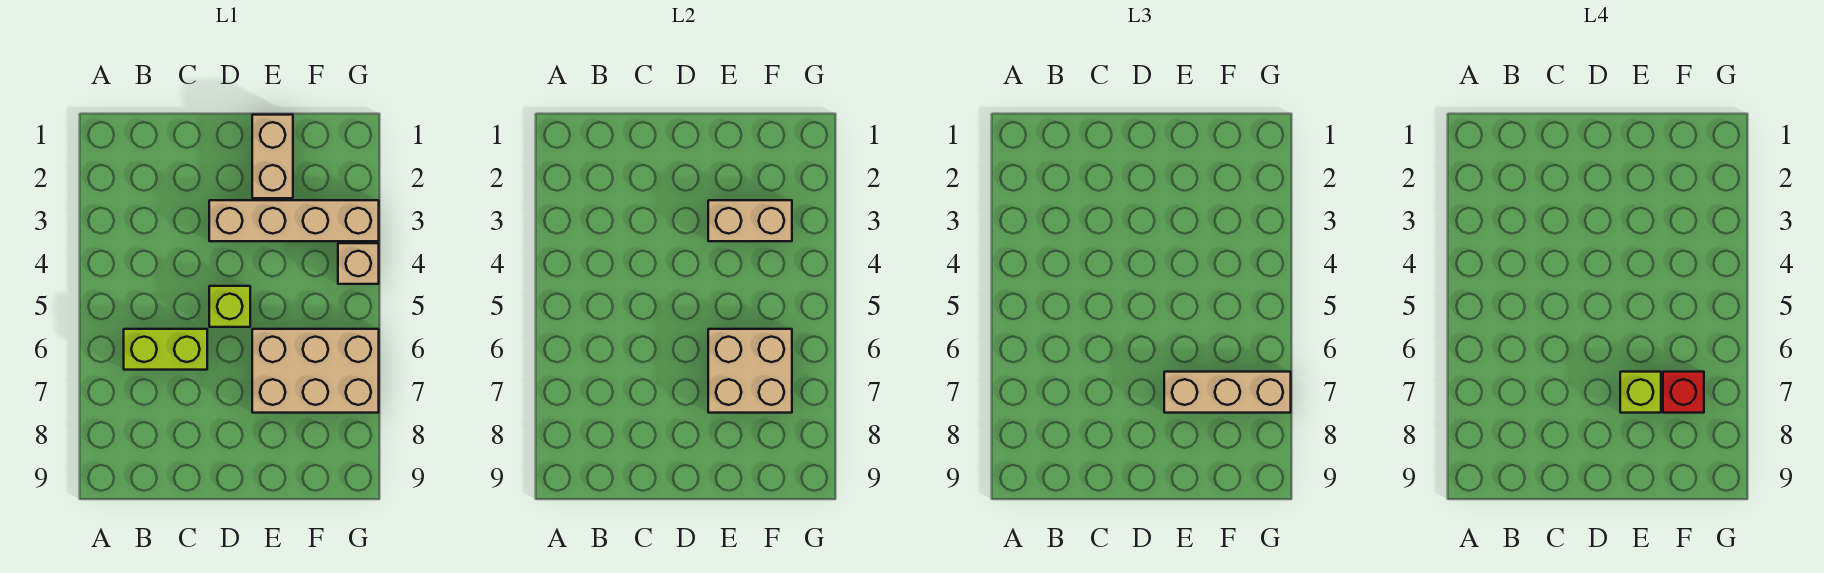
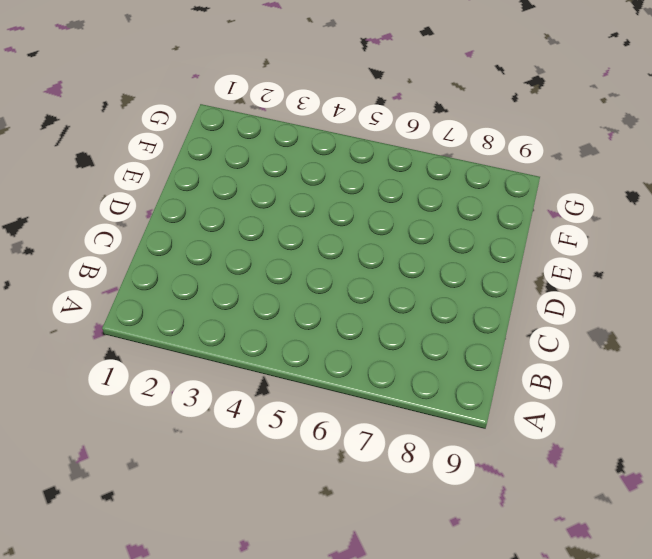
none -> lime brick B6:C6 level 1
none -> tan brick D3:G3 level 1

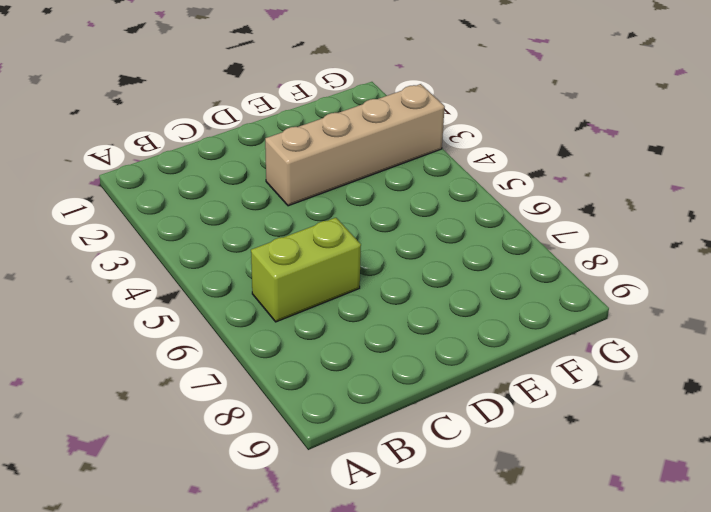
none -> lime brick D5 level 1
none -> tan brick E1:E2 level 1

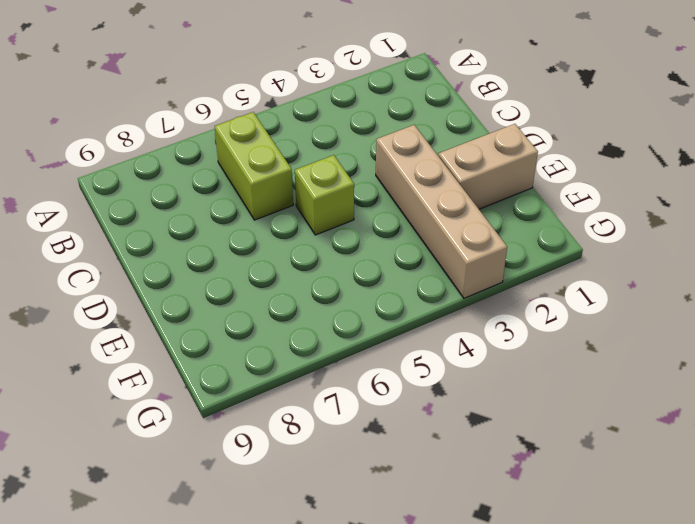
none -> tan brick E6:G7 level 1
none -> tan brick G4 level 1

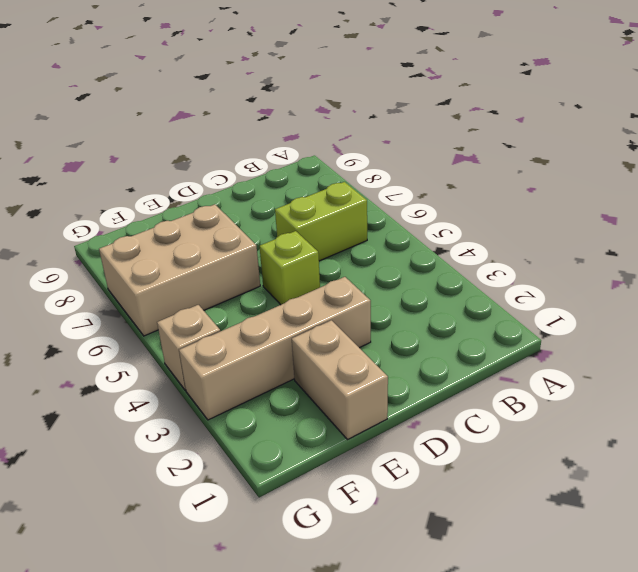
none -> tan brick E3:F3 level 2
none -> tan brick E6:F7 level 2

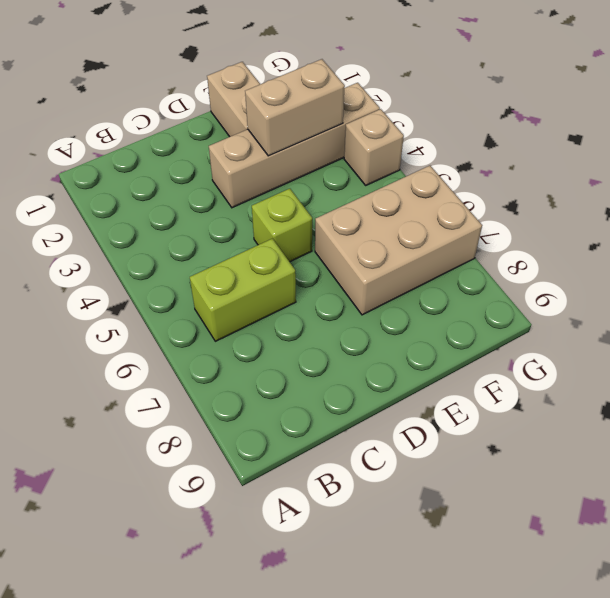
none -> tan brick E6:F7 level 2
none -> tan brick E7:G7 level 3

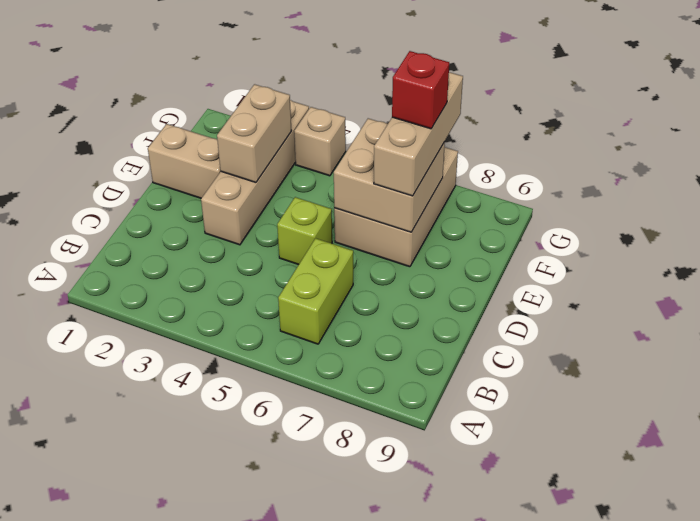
none -> lime brick E7 level 4

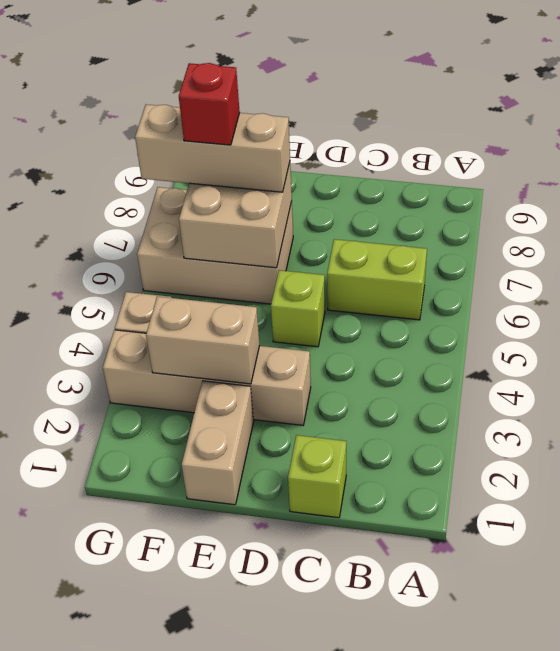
lime brick C1 level 1 -> lime brick E7 level 4

